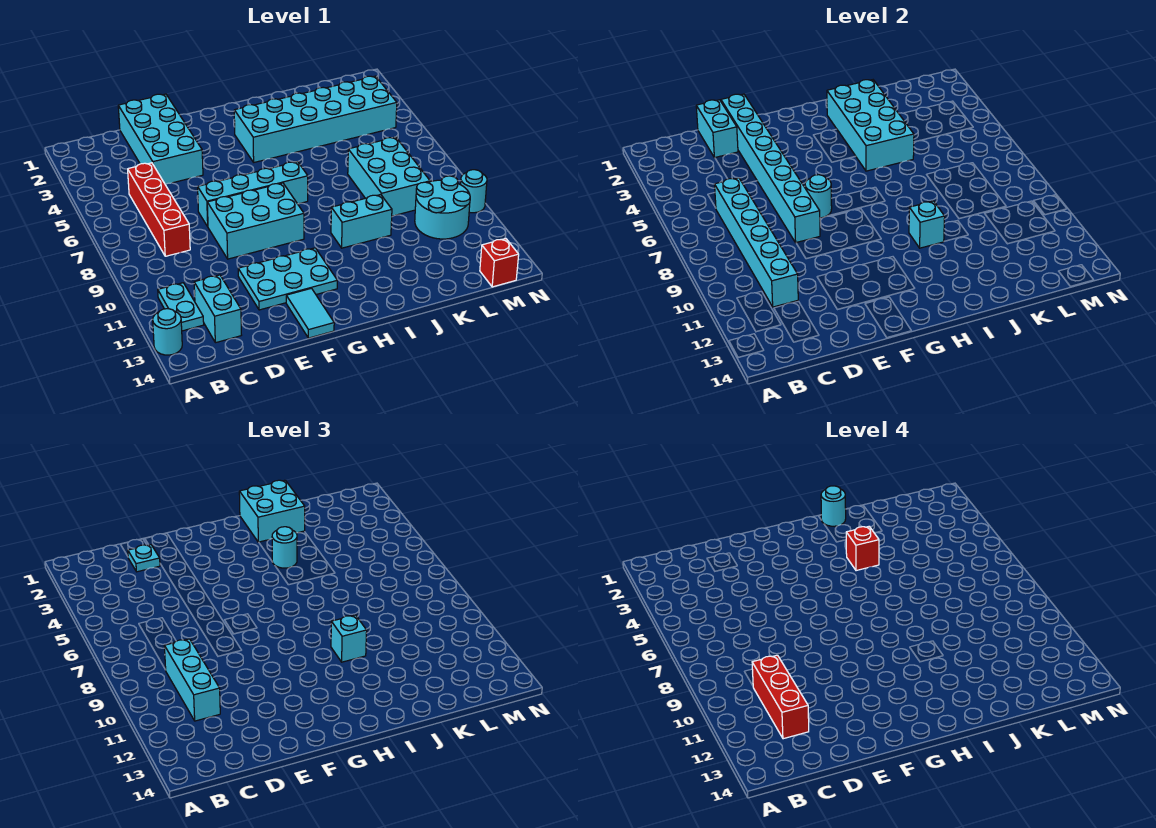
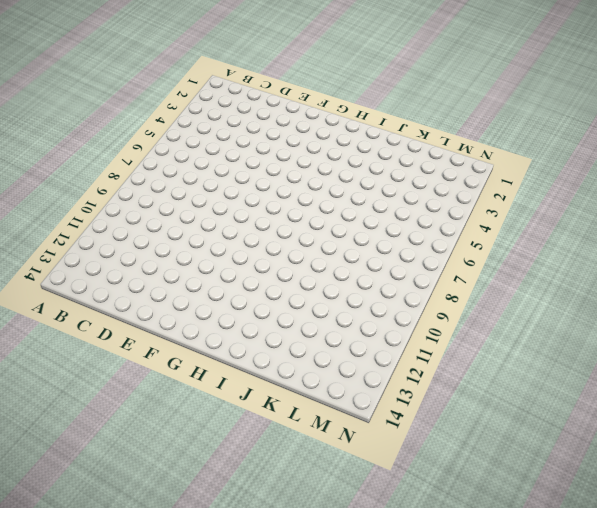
none -> cyan round brick A13 level 1
none -> cyan plate B11:B12 level 1
none -> red brick C5:C8 level 1

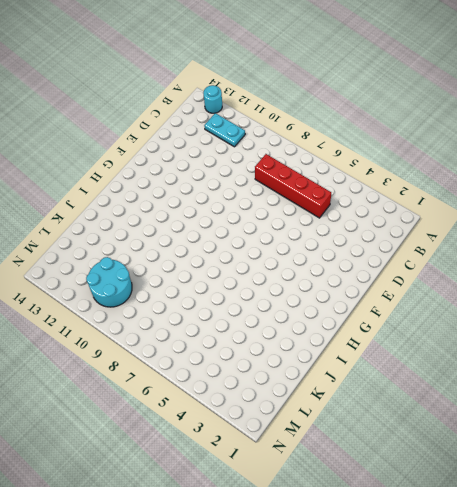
none -> cyan brick C12:C13 level 1
none -> cyan brick D1:E4 level 1
none -> cyan brick E7:H7 level 1

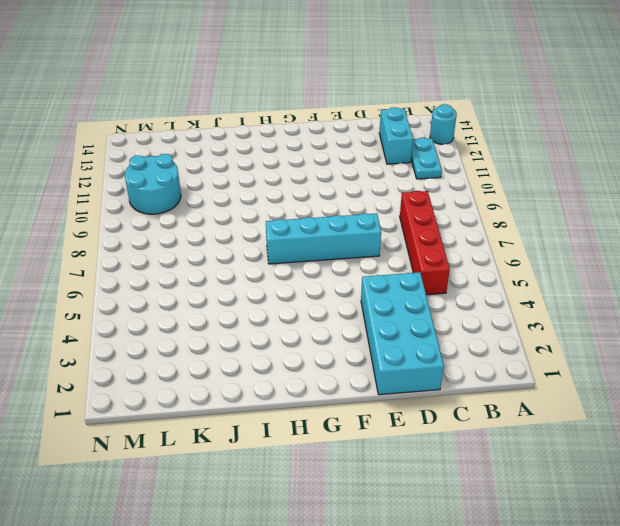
none -> cyan brick E8:G9 level 1
none -> cyan plate E11:G12 level 1
none -> cyan tile F13:F14 level 1

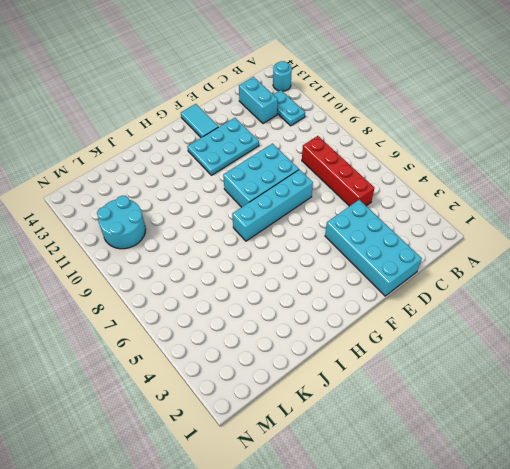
none -> cyan brick H3:M4 level 1
none -> cyan brick I10:J10 level 1
none -> cyan brick K7:L9 level 1

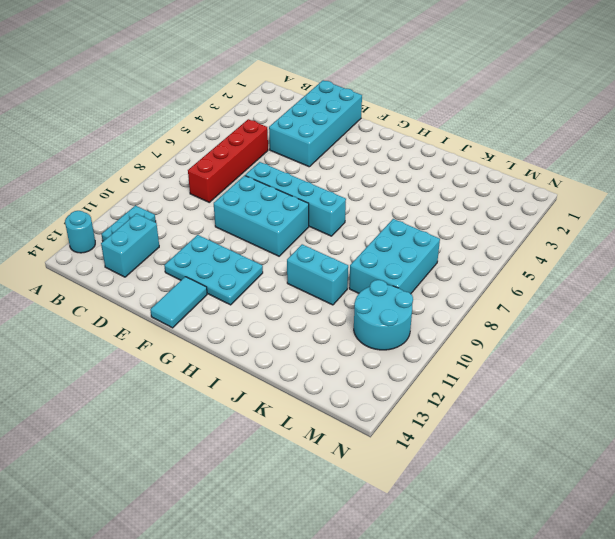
none -> cyan brick H3:M4 level 1
none -> red brick M14 level 1
none -> cyan round brick N10 level 1

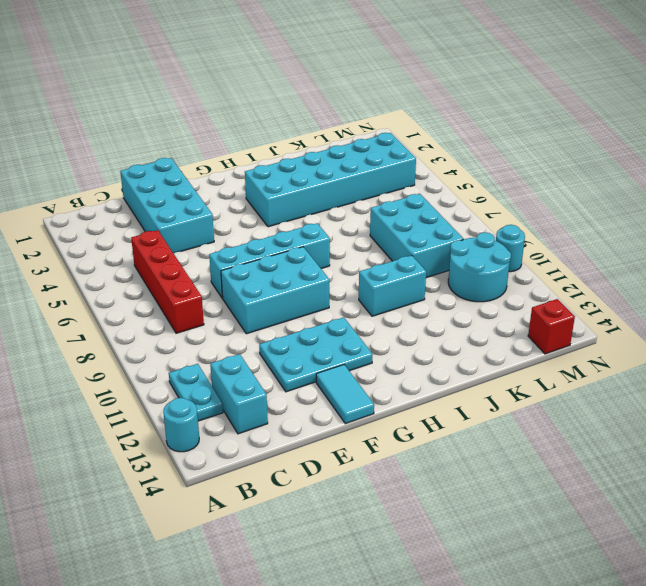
none -> cyan brick C6:C11 level 2
none -> cyan brick D1:D2 level 2
none -> cyan brick E1:E8 level 2

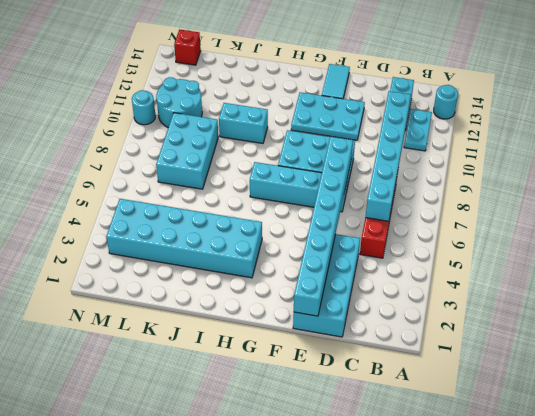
none -> cyan brick D1:D2 level 2
none -> cyan round brick F7 level 2
none -> cyan brick I2:J5 level 2

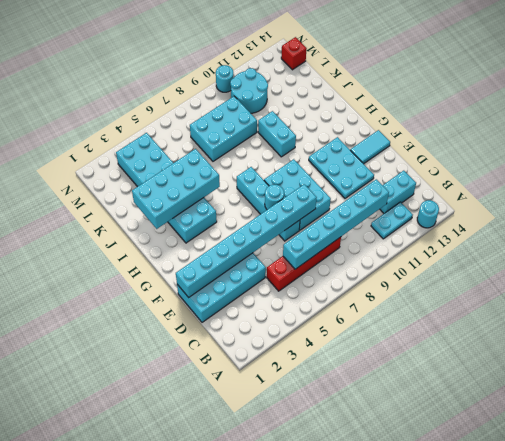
none -> cyan brick D1:D2 level 2
none -> cyan brick I10 level 2
none -> cyan brick C9:C11 level 3

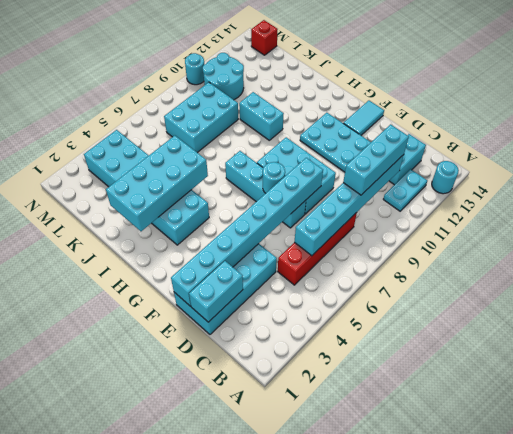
none -> cyan brick I10 level 2
none -> cyan plate D2 level 3
none -> cyan brick I1:J2 level 3

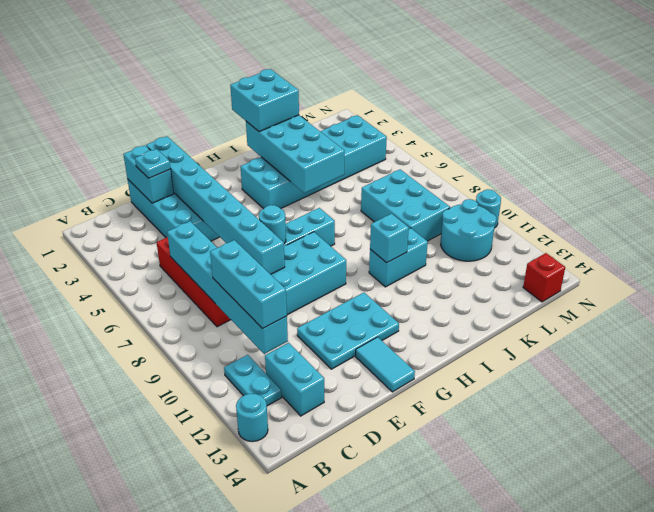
none -> cyan round brick I4 level 3
none -> cyan brick I10 level 3
none -> red brick C10:C12 level 4

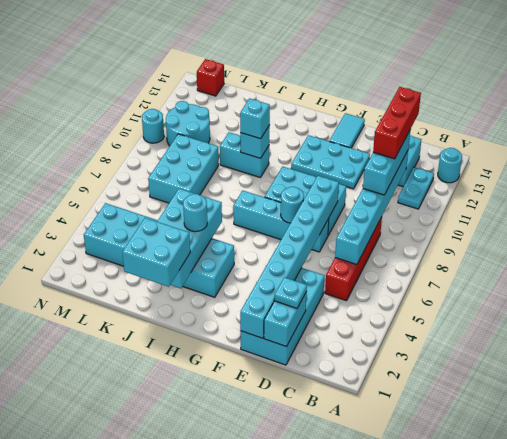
none -> cyan round brick I1 level 4
none -> red brick I4 level 4

